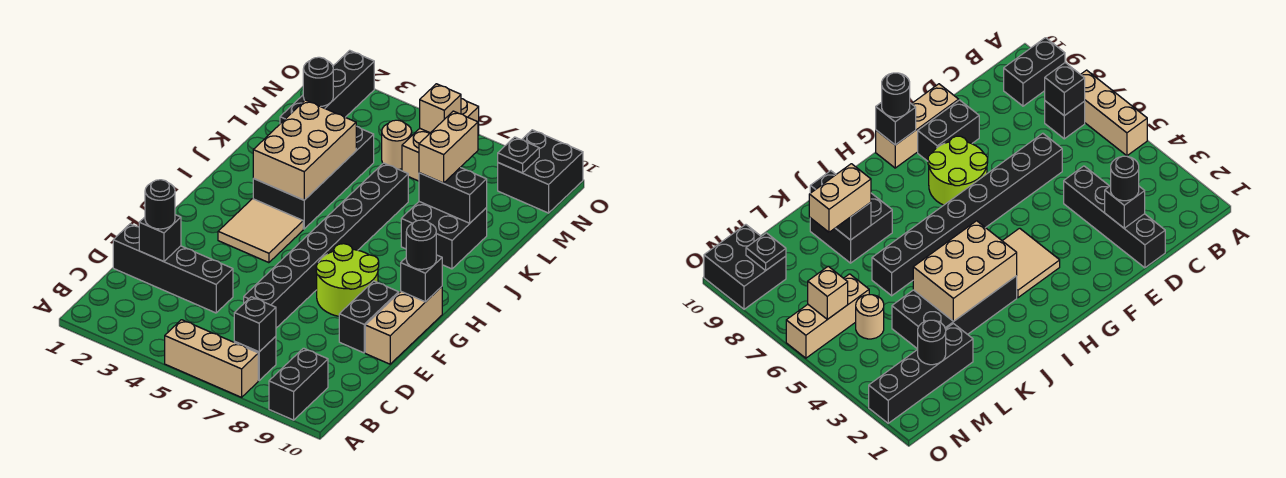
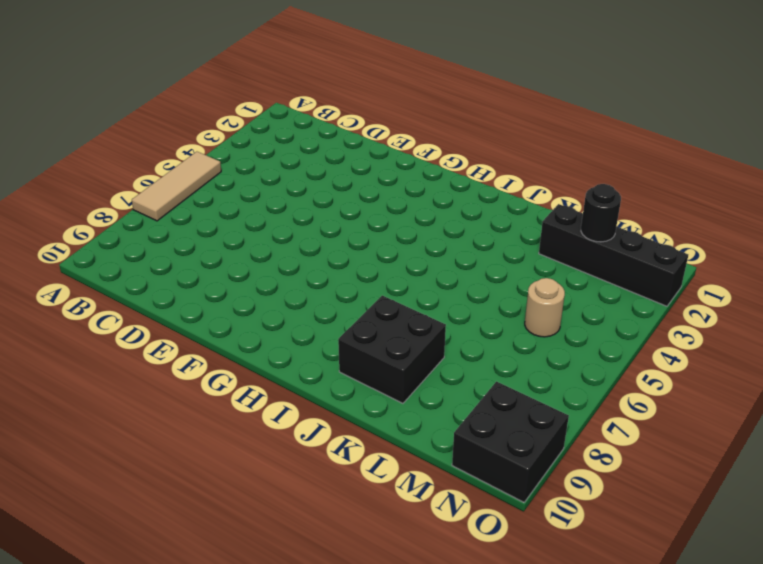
tan tile A5:A7 level 1 -> tan brick A5:A7 level 1
none -> black brick A9:B9 level 1
none -> black brick B7 level 1
none -> black brick D1:D4 level 1

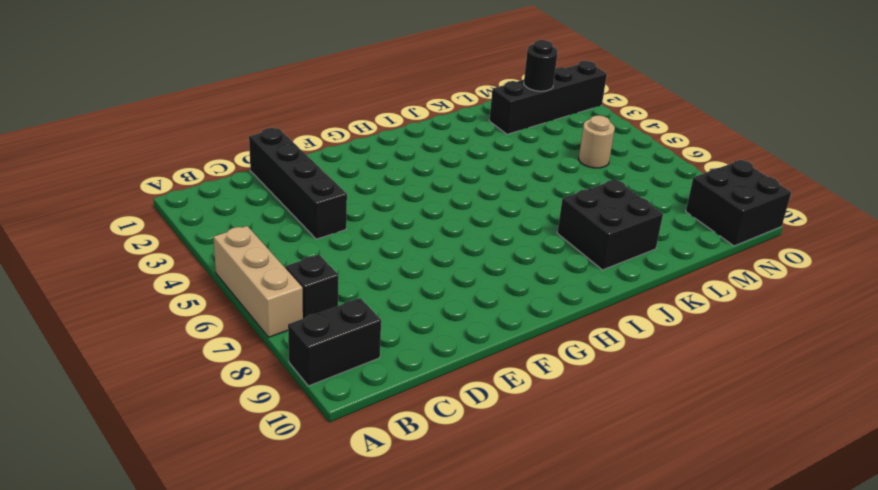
none -> black brick D6:K6 level 1
none -> black brick E9:F9 level 1
none -> tan brick E10:G10 level 1

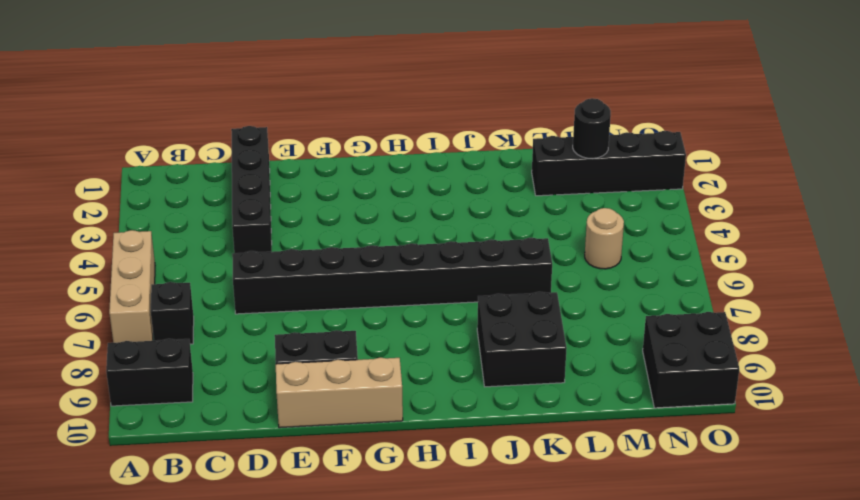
none -> lime round brick F7:G8 level 1
none -> tan tile G3:H4 level 1
none -> black brick I3:L4 level 1

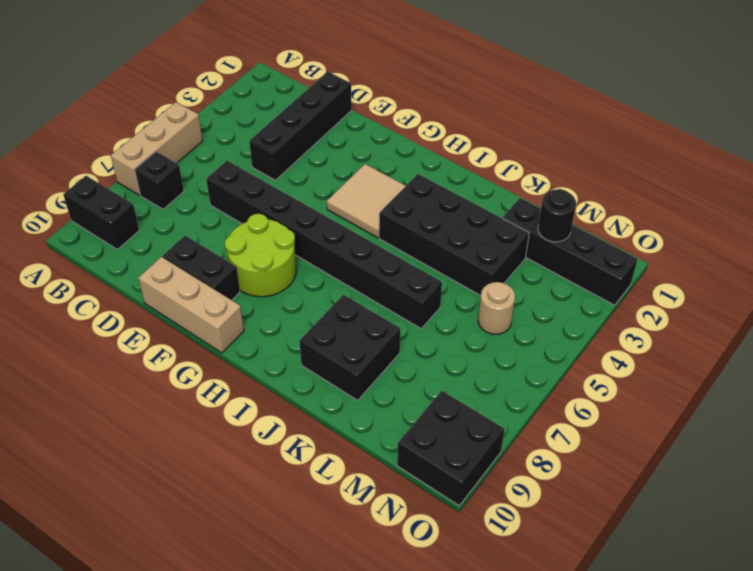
none -> tan brick M6:O6 level 1
none -> black brick B7 level 2
none -> black brick D2 level 2

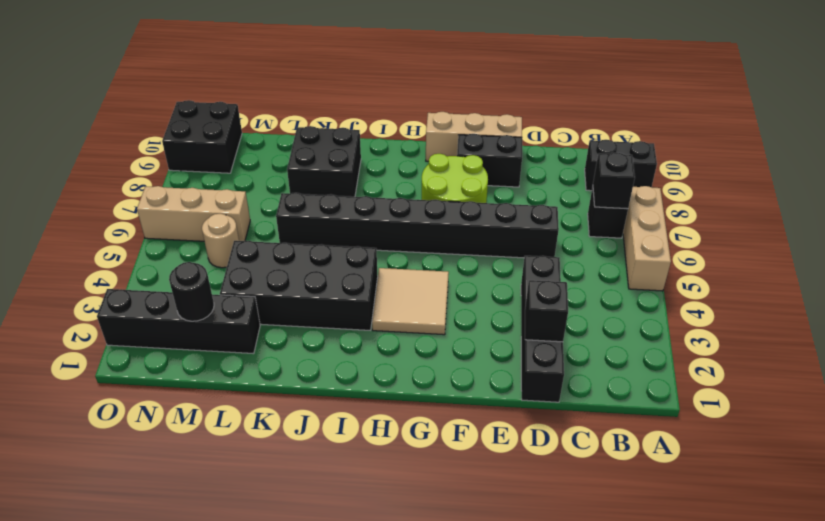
none -> black brick G10 level 2
none -> tan brick I3:K4 level 2
none -> black brick K8:K9 level 2

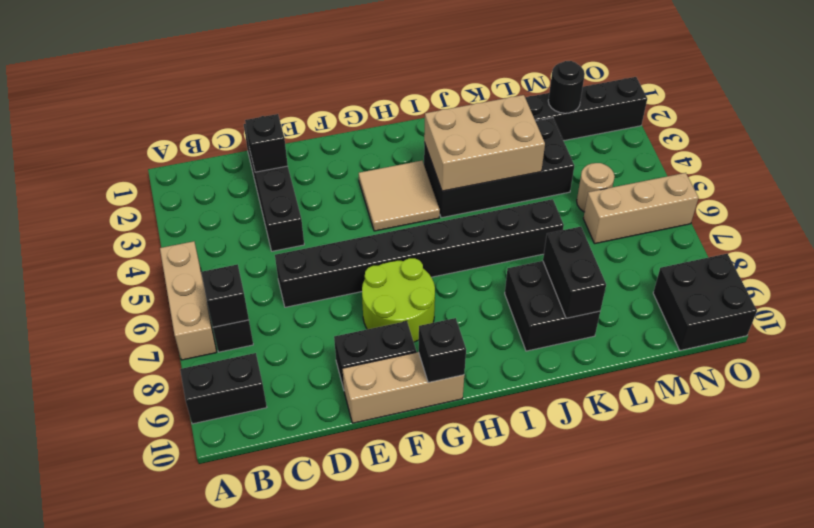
none -> tan brick N6 level 2
none -> black plate N9 level 2
none -> black round brick D2 level 3

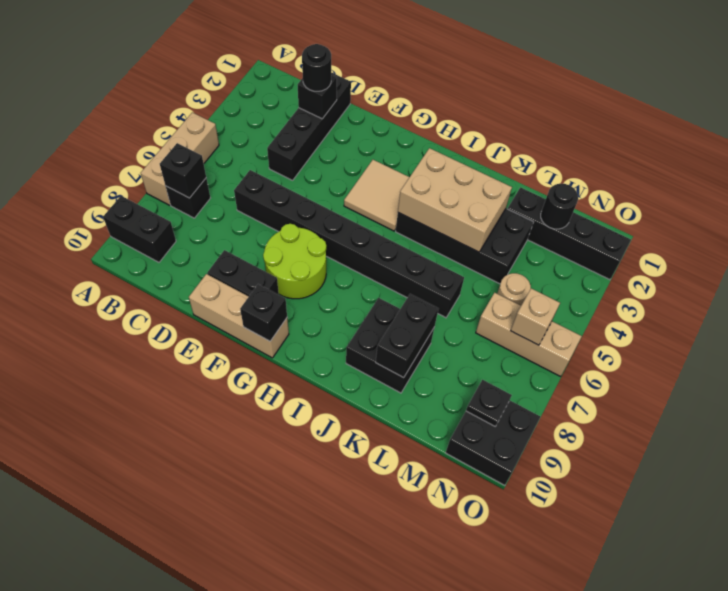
none -> black round brick G10 level 3
none -> tan brick K8:L8 level 3

